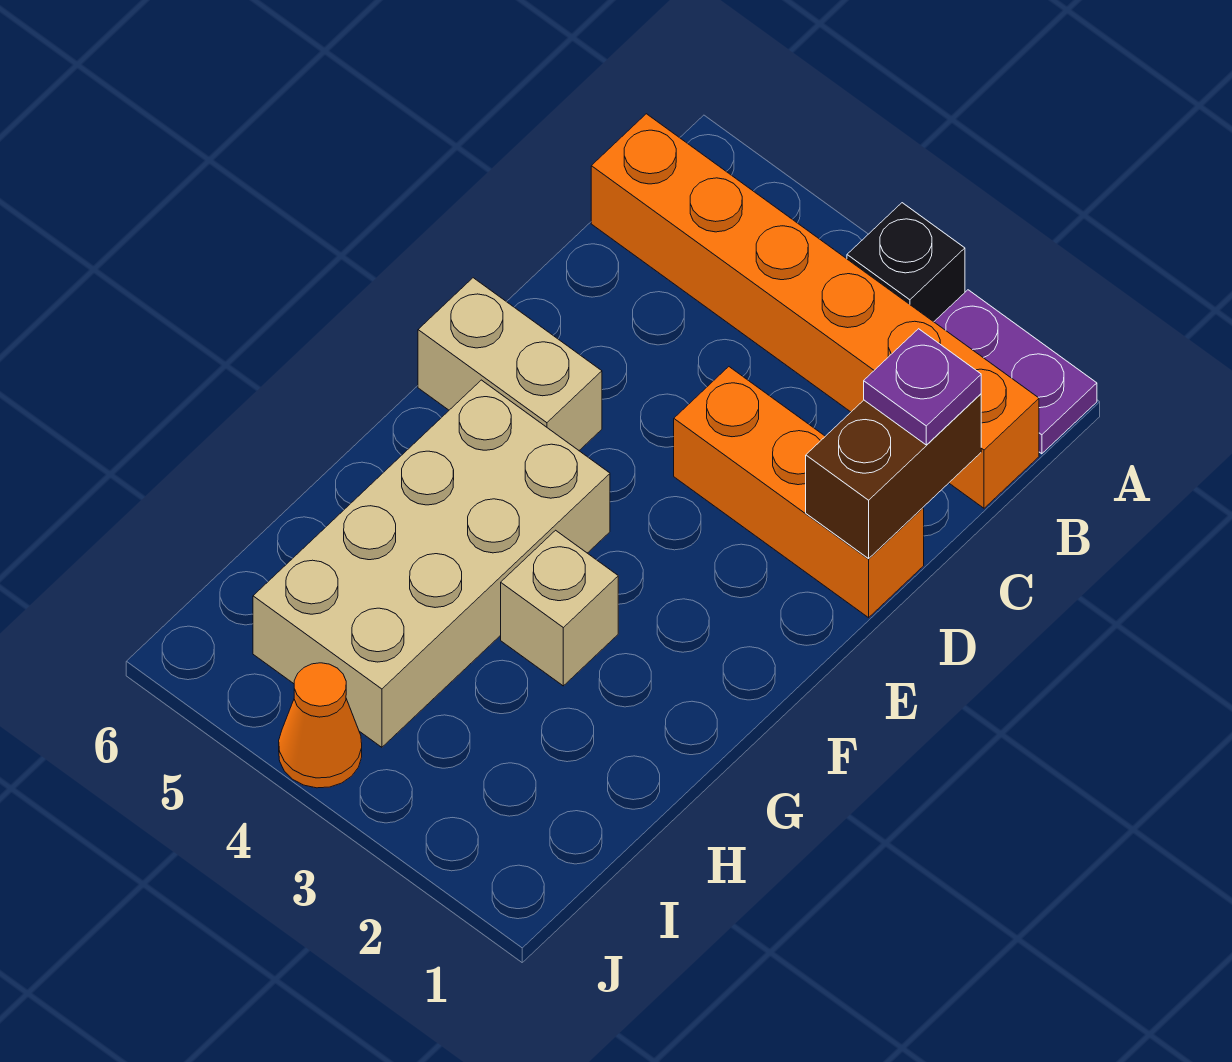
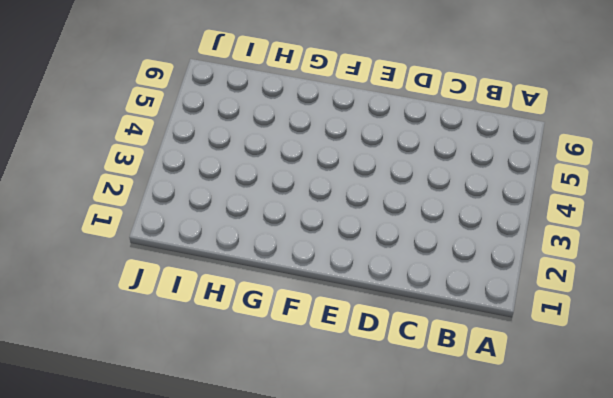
none -> purple plate A1:A2 level 1
none -> black brick A3 level 1

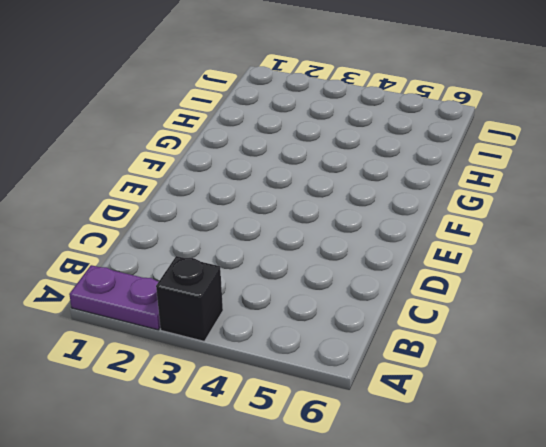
none -> orange brick B1:B6 level 1
none -> orange brick D1:D3 level 1

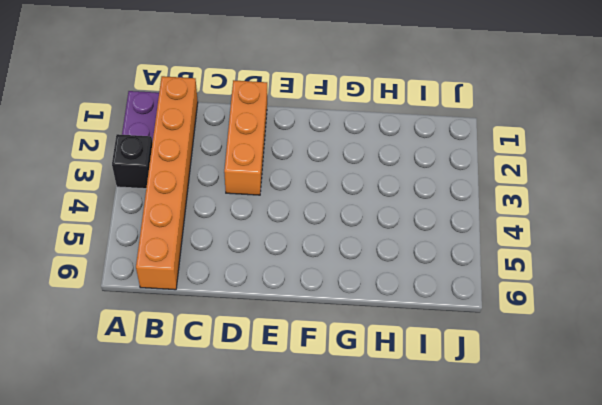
none -> tan brick E5:E6 level 1
none -> tan brick F4:I5 level 1

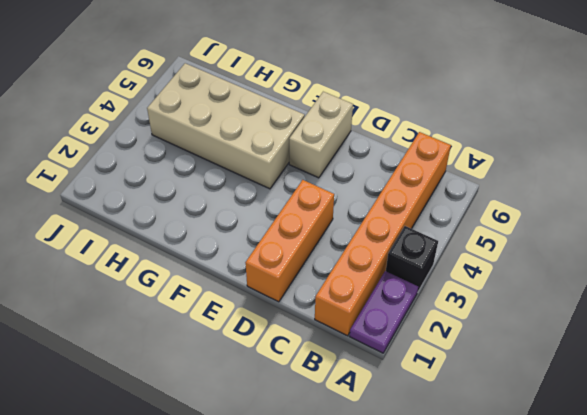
none -> tan brick G3 level 1
none -> orange cone J4 level 1

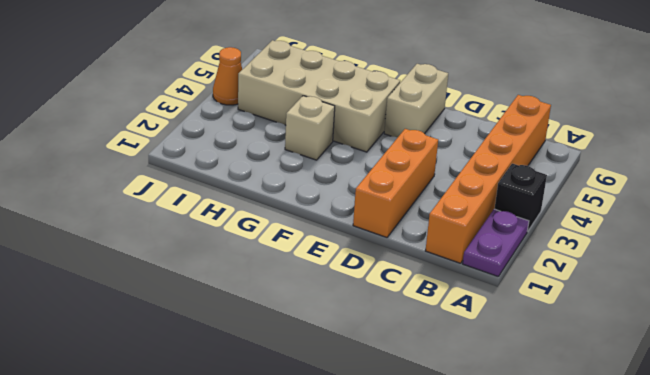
none -> brown brick C1:D1 level 2
none -> purple plate C1 level 3

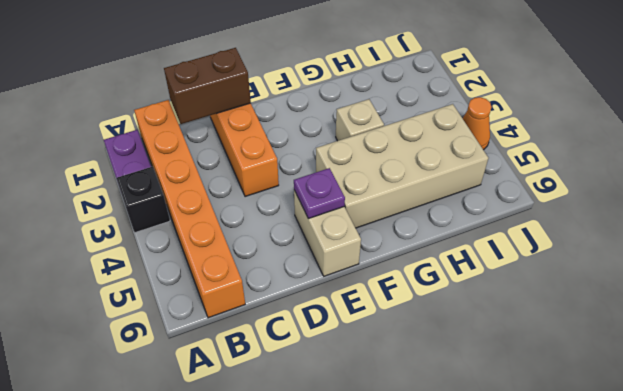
purple plate E5 level 2 -> purple plate C1 level 3

